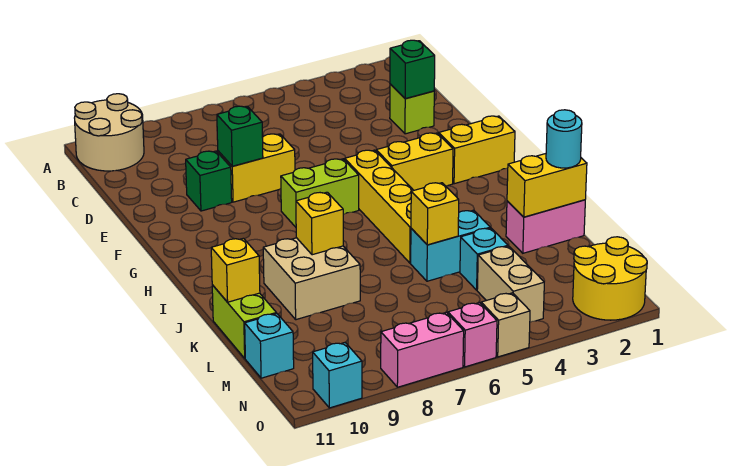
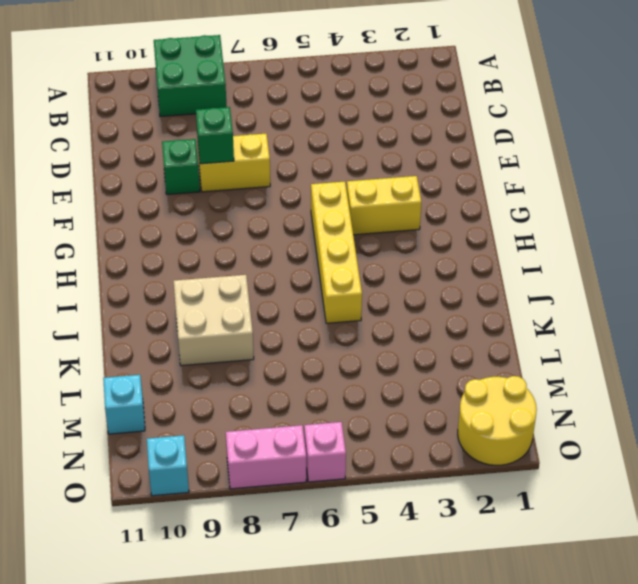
green brick A8:B9 level 1 -> none
none -> tan round brick A10:B11 level 1
none -> lime brick D2 level 1
none -> yellow brick G1:G2 level 1

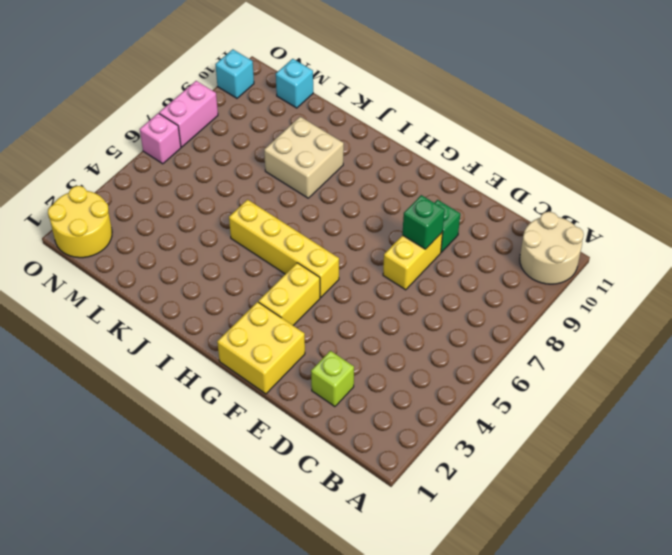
yellow brick F1:G2 level 1 -> yellow brick G1:G2 level 1
none -> lime brick G6:G7 level 1
none -> pink brick K1:K2 level 1
none -> cyan brick K4:K5 level 1

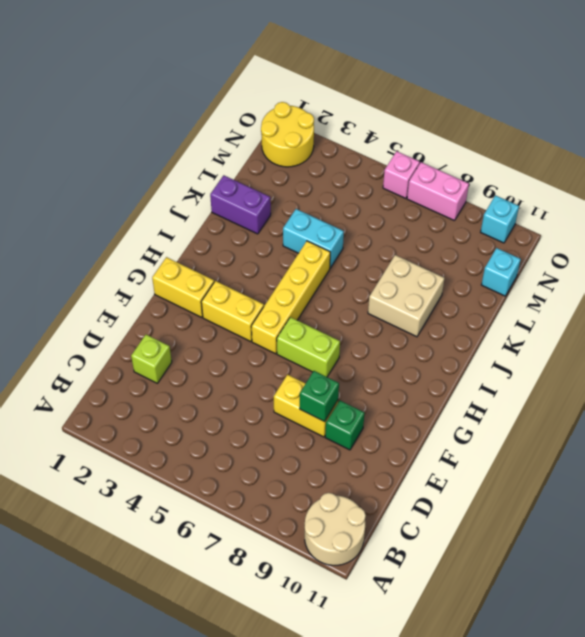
purple brick K1:K2 level 1 -> pink brick K1:K2 level 1
none -> lime brick K11:L11 level 1
none -> cyan brick L4 level 1
none -> tan brick M4:N4 level 1

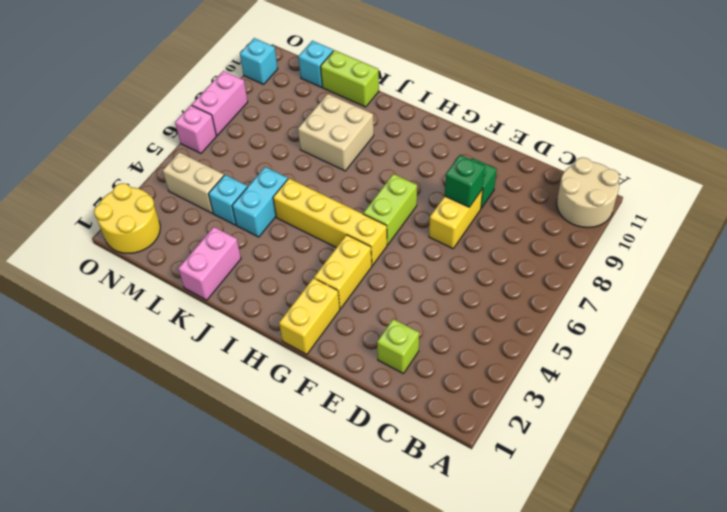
none -> tan brick O5 level 1
none -> green brick D2 level 2
none -> yellow brick J8 level 2

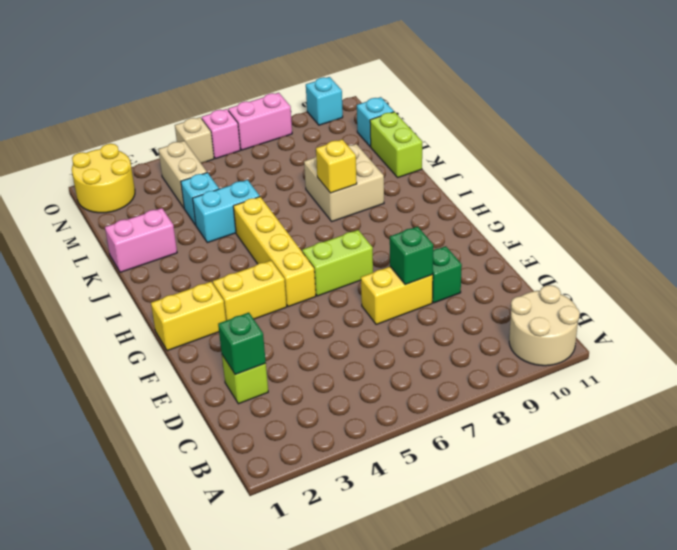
none -> yellow brick K1:K2 level 2
none -> yellow brick K5 level 2
none -> yellow brick K11 level 2

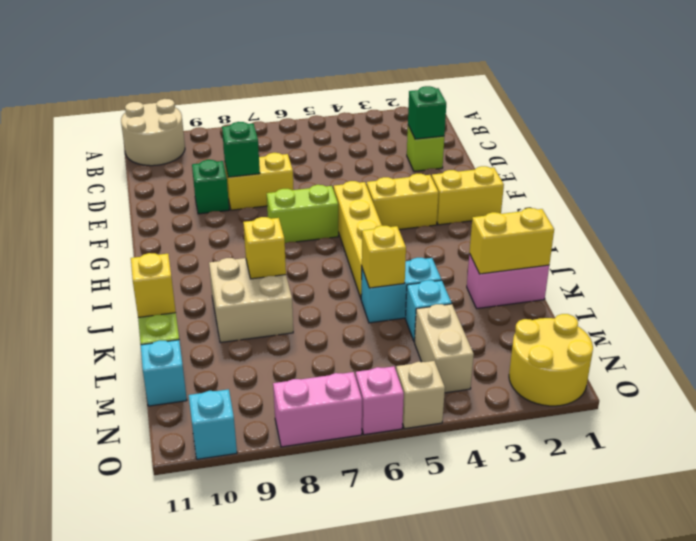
none -> cyan round brick K1 level 3

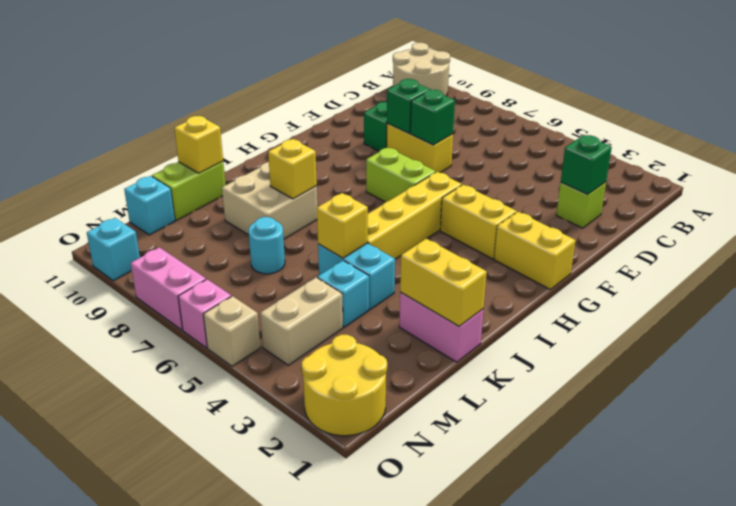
green brick E7 level 2 -> none
cyan round brick L7 level 1 -> cyan round brick K1 level 3

